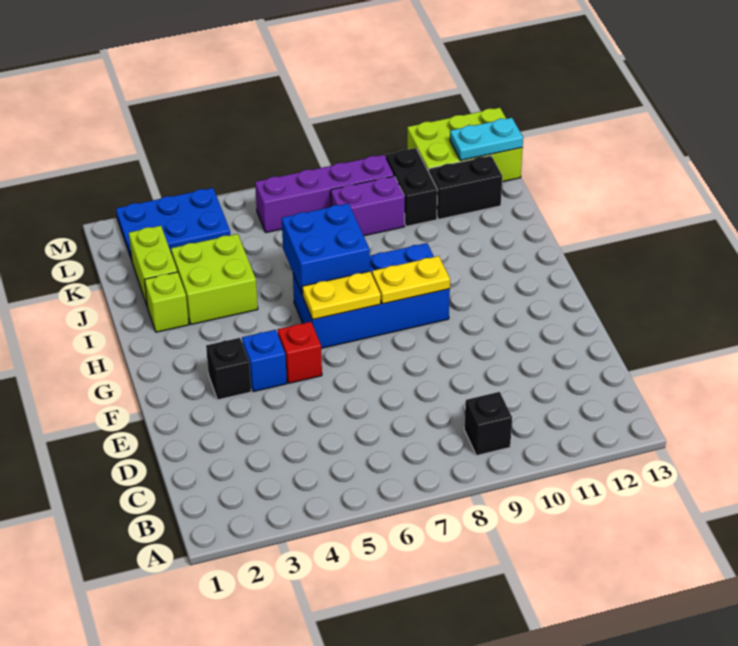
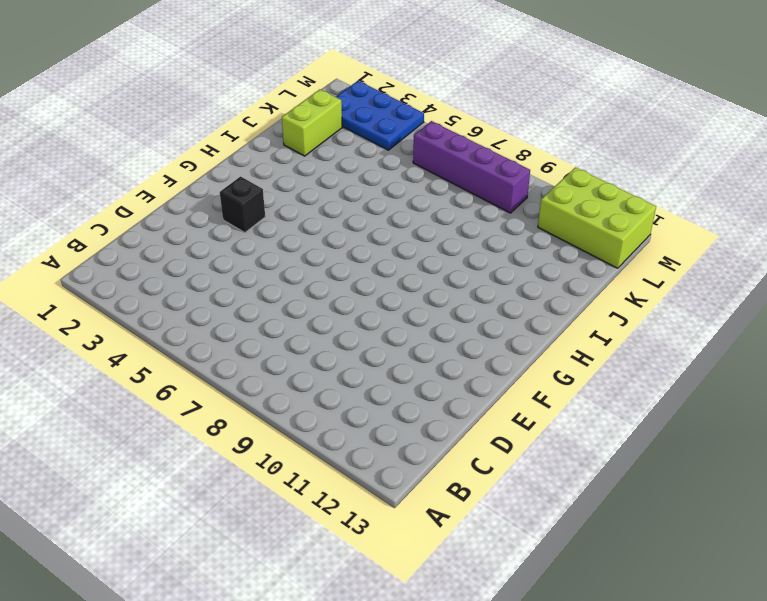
none -> black brick B9 level 1
none -> blue brick F4 level 1
none -> red brick F5 level 1

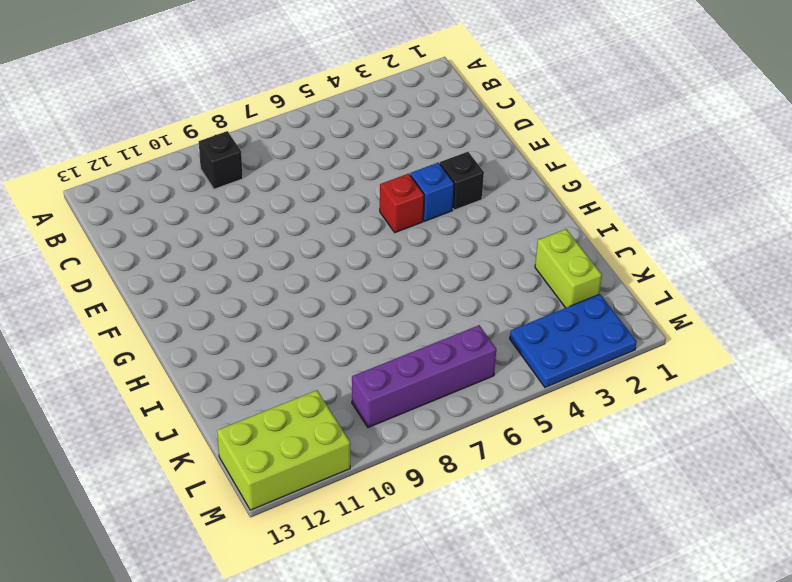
none -> blue brick G6:H9 level 1
none -> lime brick I2 level 1
none -> lime brick I3:J4 level 1

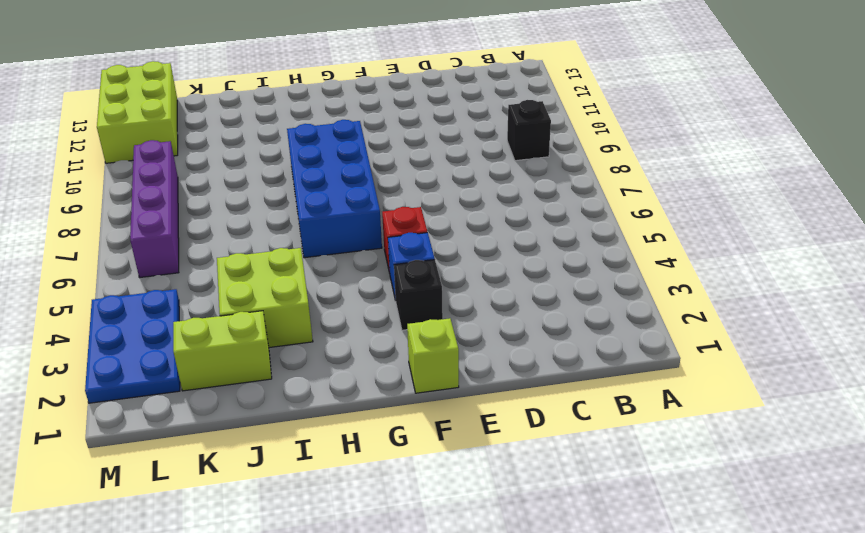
lime brick F1 level 1 -> lime brick I2 level 1
none -> purple brick K8:K9 level 1
none -> black brick K10:L10 level 1
none -> black brick K11:K12 level 1

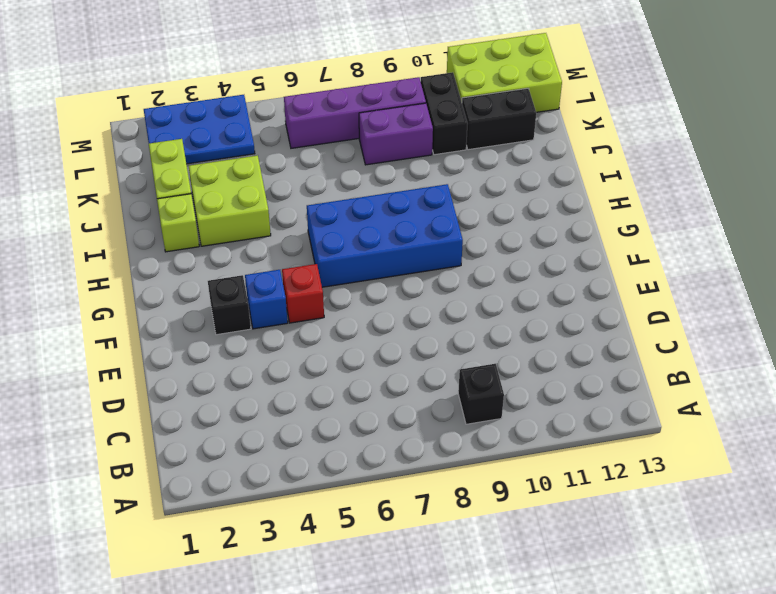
none -> yellow plate G6:G7 level 2
none -> yellow plate G8:G9 level 2
none -> blue brick H6:I7 level 2

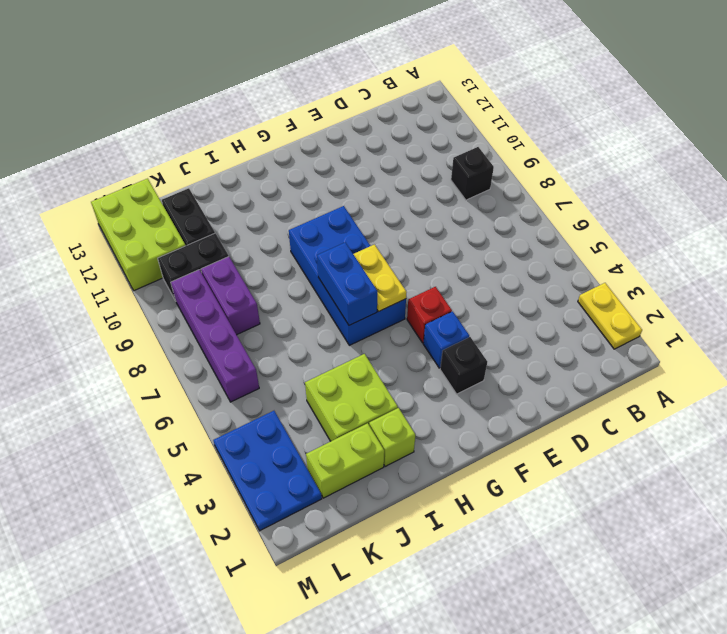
yellow plate A2:A3 level 1 -> yellow plate G8:G9 level 2
blue brick H6:H7 level 2 -> blue brick H6:I7 level 2
none -> cyan plate L12:L13 level 2

